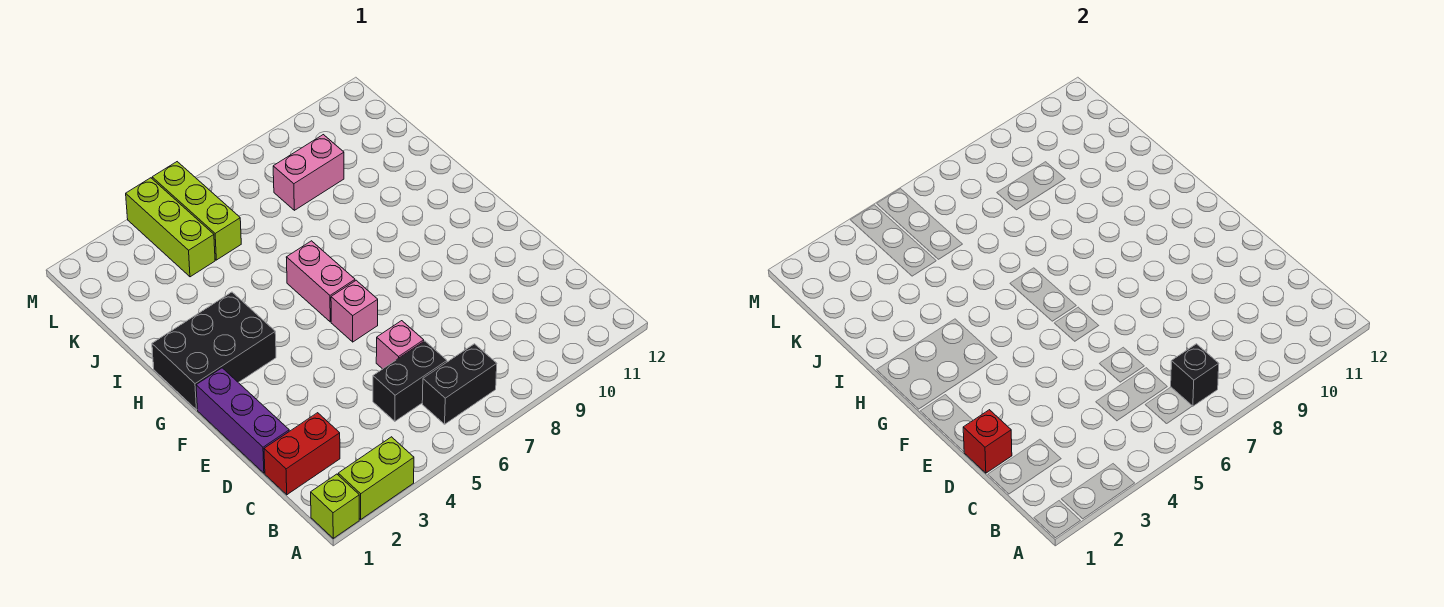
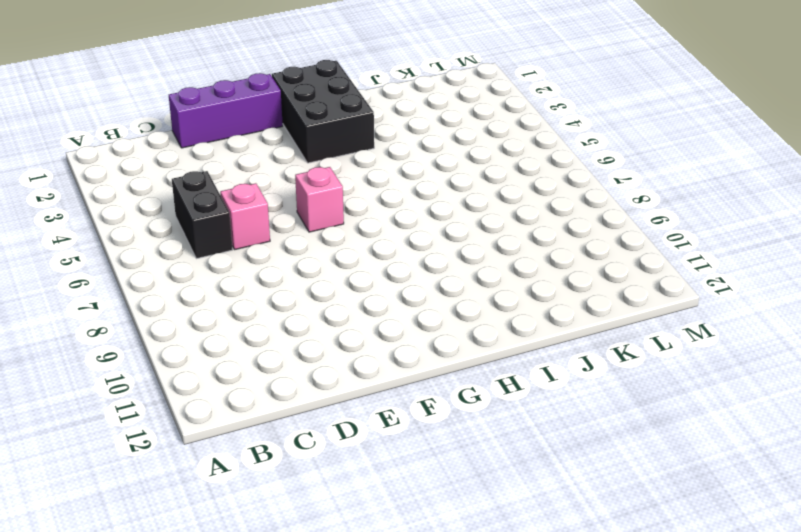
none -> lime brick A1 level 1
none -> lime brick A2:A3 level 1
none -> black brick B6:B7 level 1

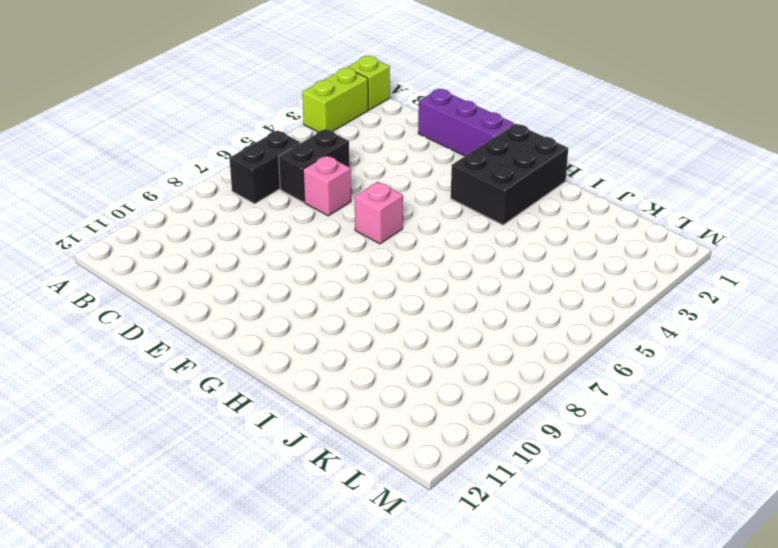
none -> red brick C1:C2 level 1
none -> pink brick G6:H6 level 1
none -> lime brick K4:M4 level 1

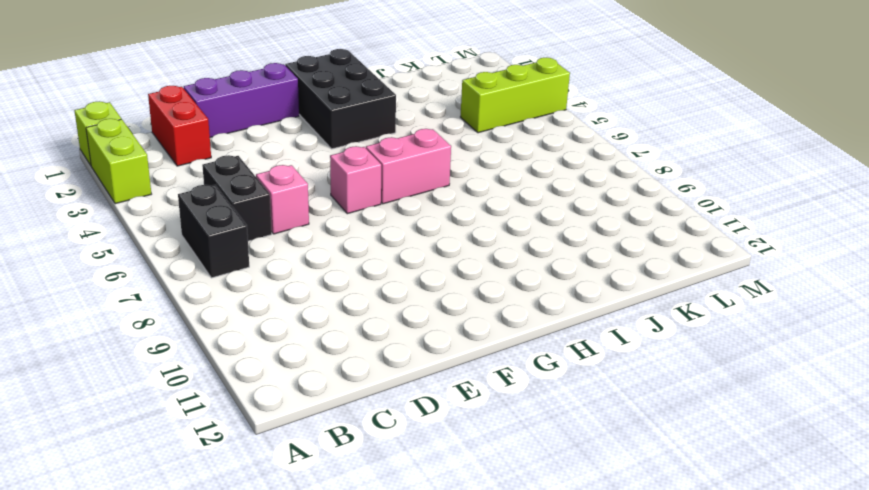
none -> lime brick K5:M5 level 1
none -> pink brick K8:K9 level 1
none -> black brick B7 level 2

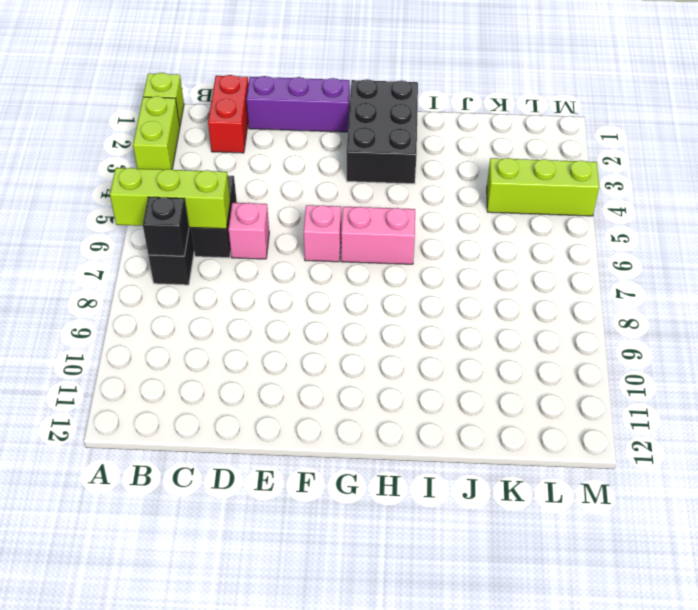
lime brick A6:C6 level 2 -> lime brick K5:M5 level 1
none -> pink brick K8:K9 level 1
none -> red brick D1 level 2

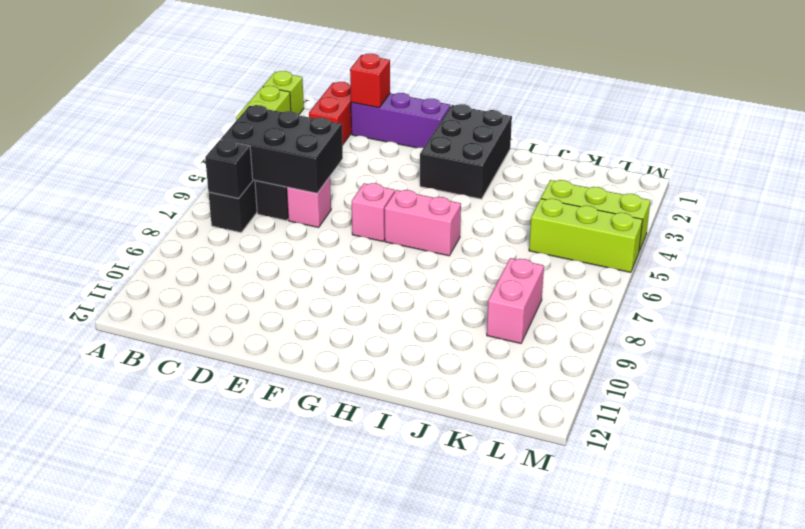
black brick B5:D6 level 2 -> none

